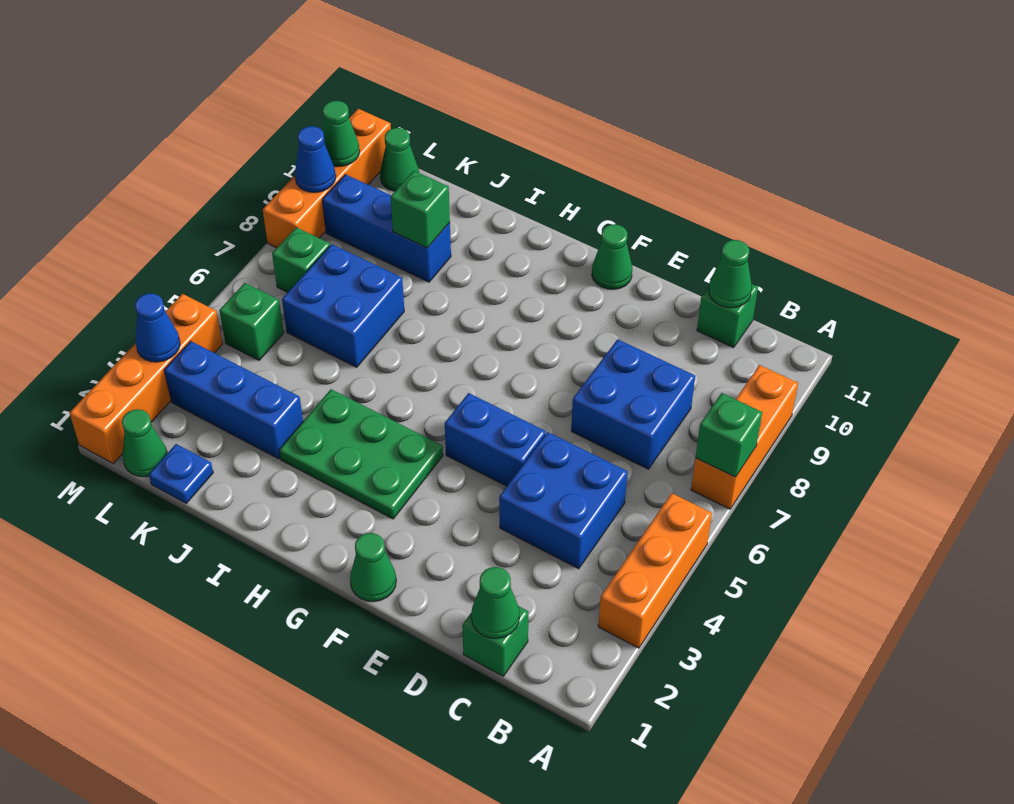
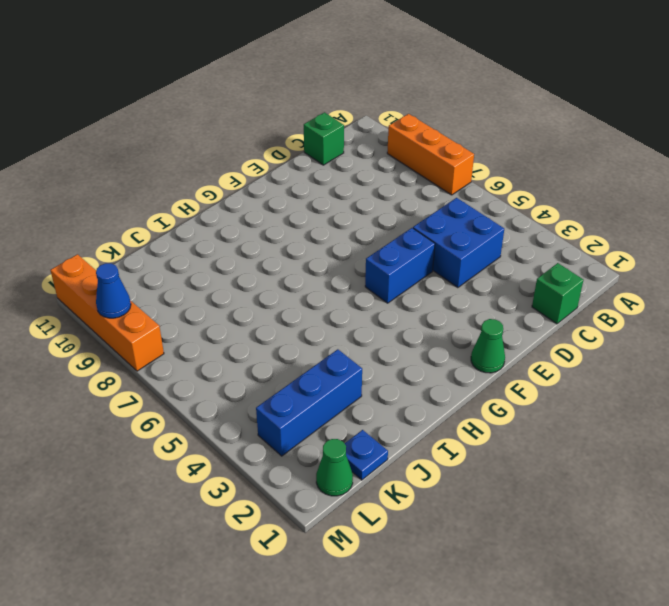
none -> orange brick A3:A5 level 1
none -> blue brick C7:D8 level 1
none -> green cone F11 level 1

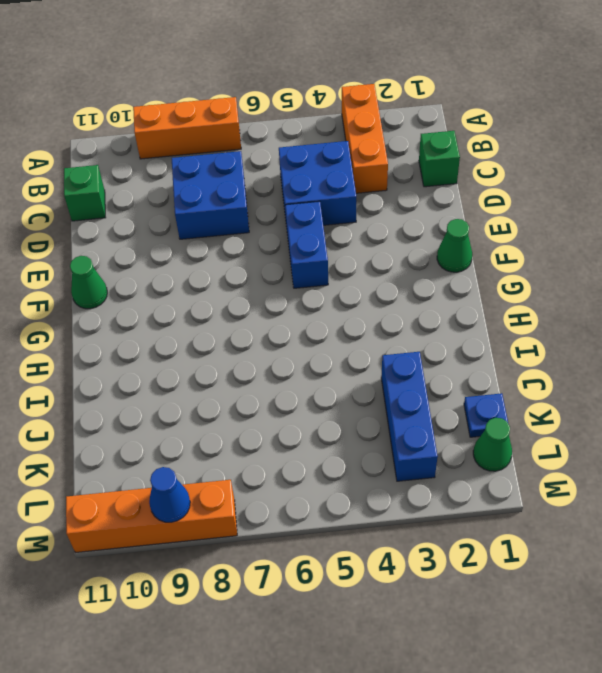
orange brick A3:C3 level 1 -> orange brick A3:A5 level 1
none -> green plate G3:I4 level 1
none -> blue brick J6:K7 level 1
none -> blue brick J9:L9 level 1

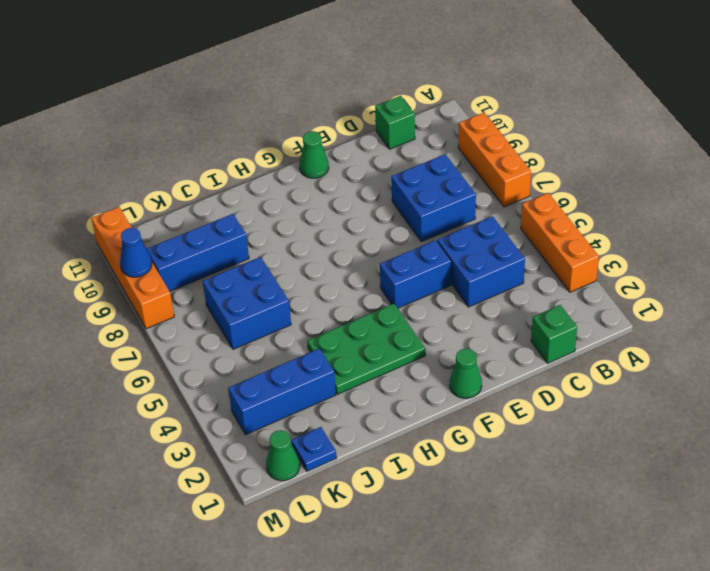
none -> green brick L5 level 1
none -> green brick L7 level 1
none -> green cone L11 level 1

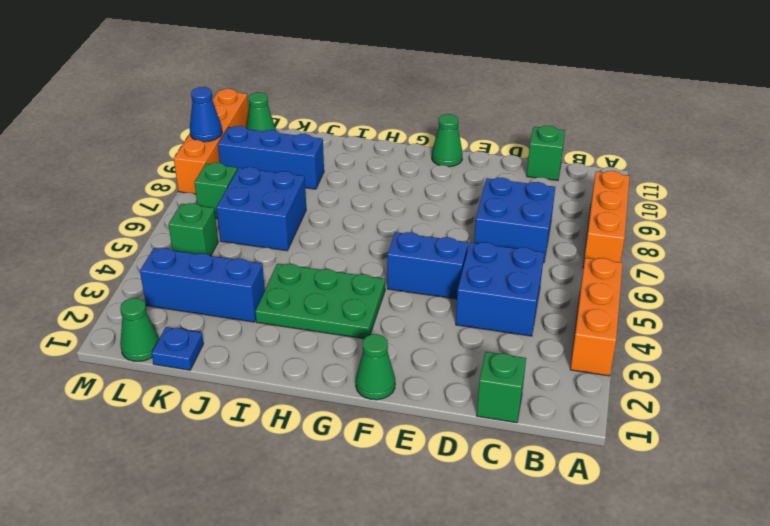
none -> orange brick M1:M4 level 1
none -> green brick A7 level 2
none -> green cone C1 level 2

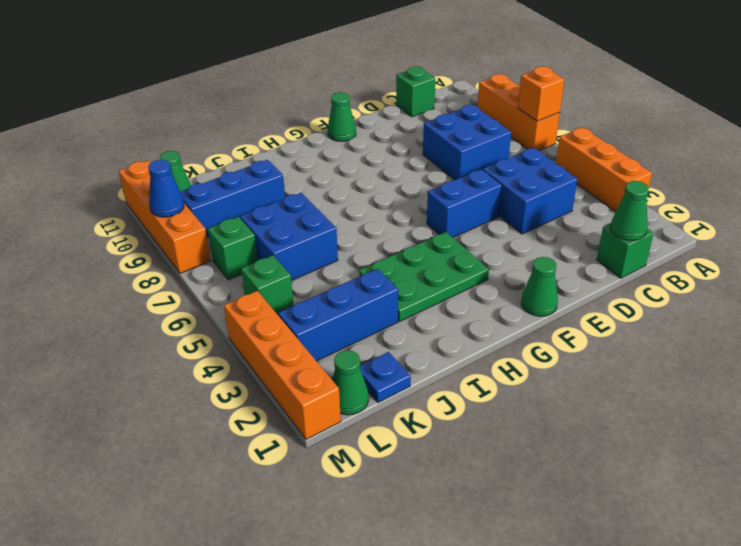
orange brick A7 level 2 -> green brick A7 level 2
none -> green cone C11 level 2
none -> green brick J9 level 2
none -> blue cone M3 level 2

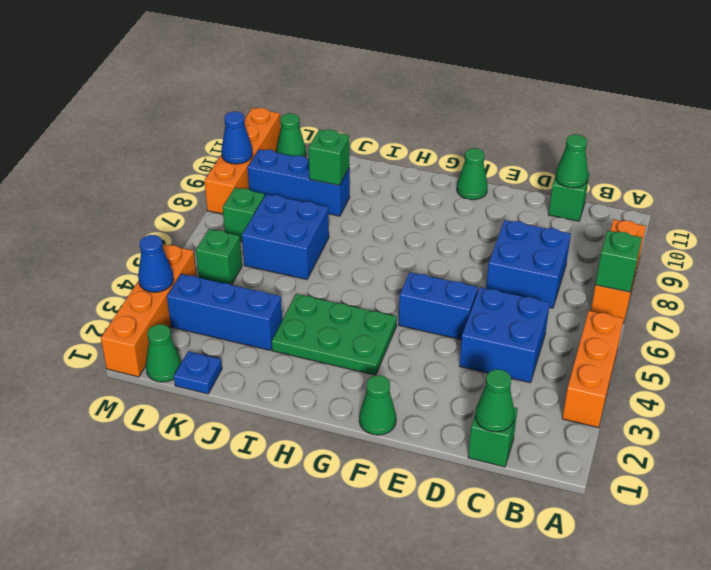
none -> green cone M10 level 2

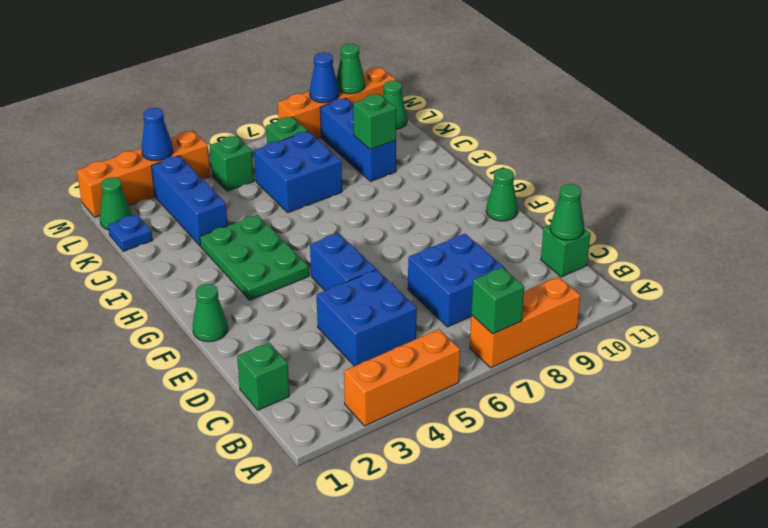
none -> green cone C1 level 2

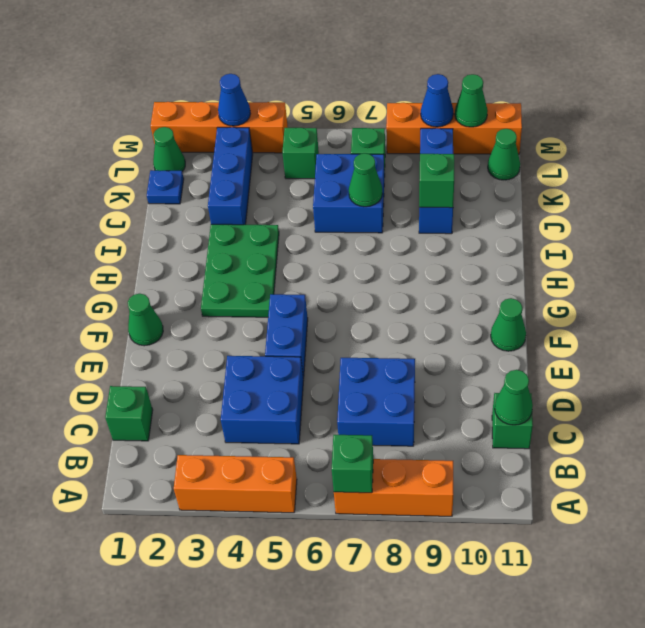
green cone J7 level 2 -> green cone C1 level 2

